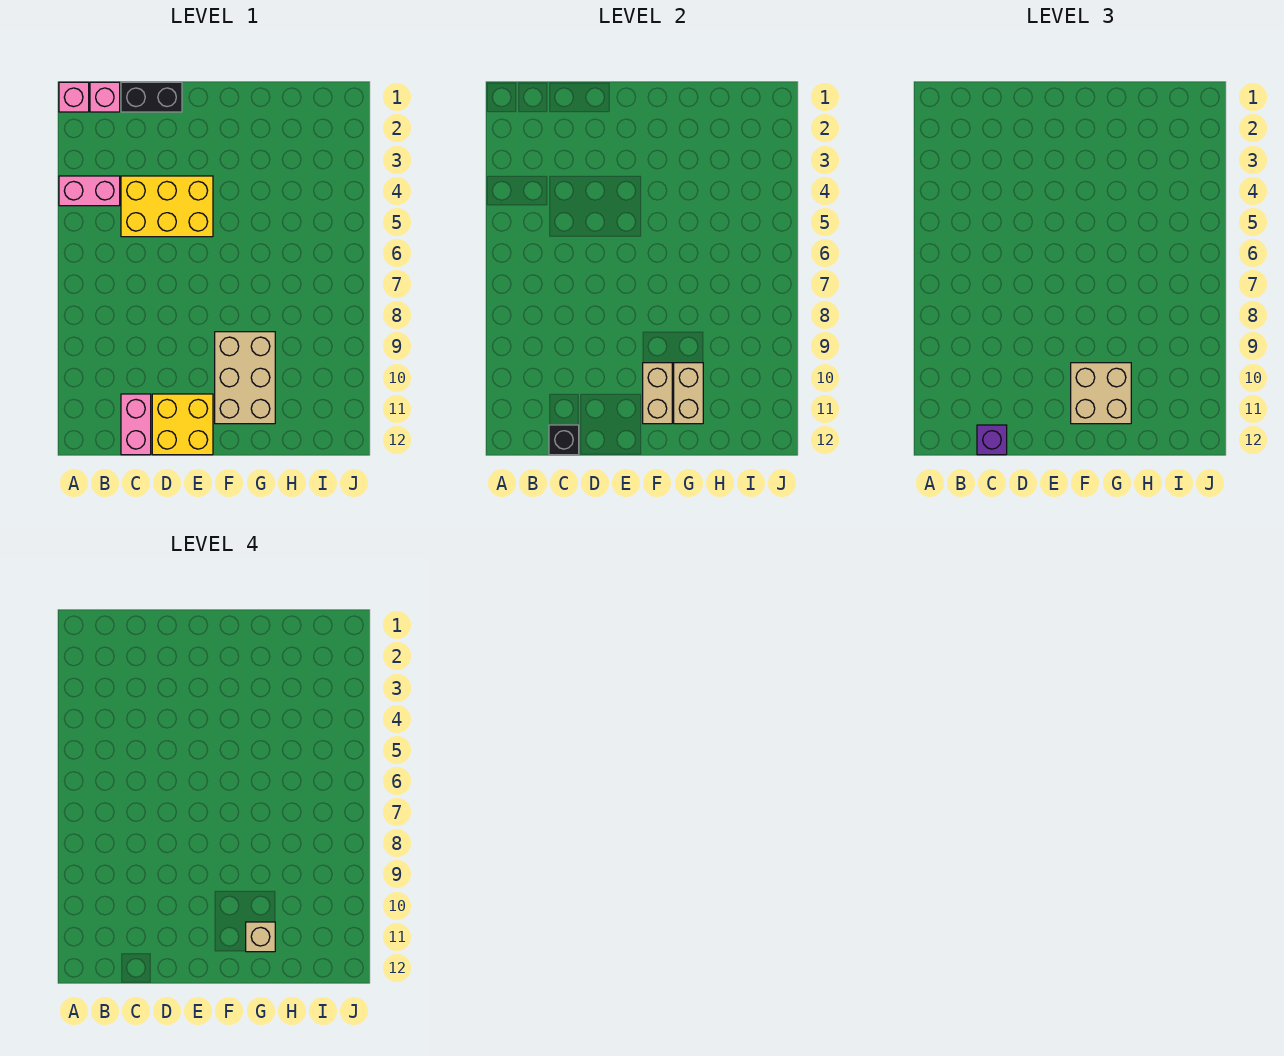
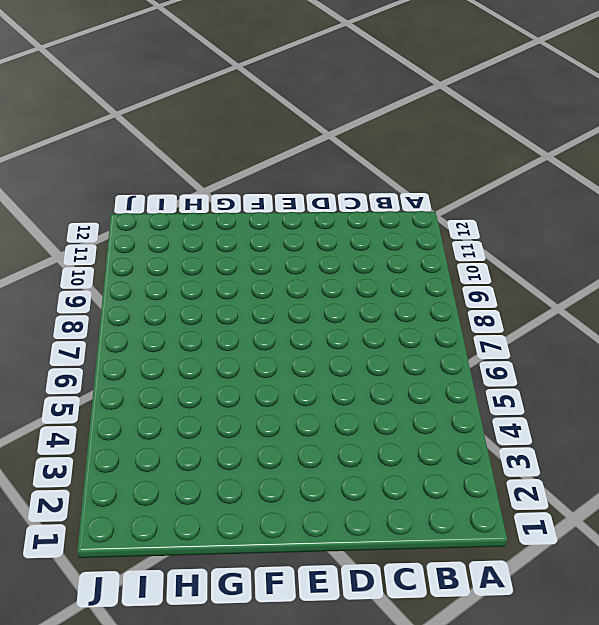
none -> pink brick A1 level 1
none -> pink brick A4:B4 level 1
none -> pink brick B1 level 1

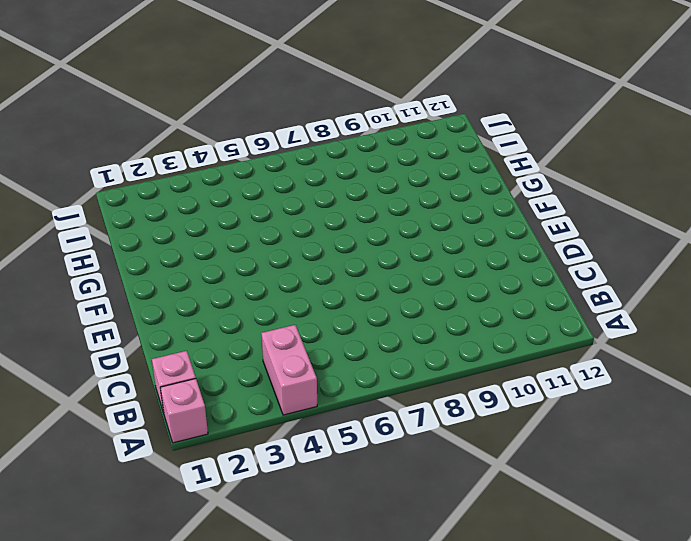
none -> black brick C1:D1 level 1
none -> yellow brick C4:E5 level 1
none -> pink brick C11:C12 level 1

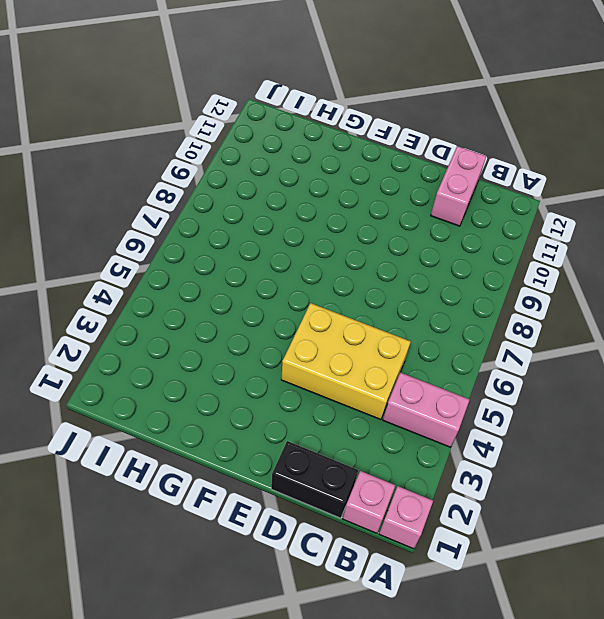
none -> yellow brick D11:E12 level 1
none -> tan brick F9:G11 level 1
none -> black brick C12 level 2

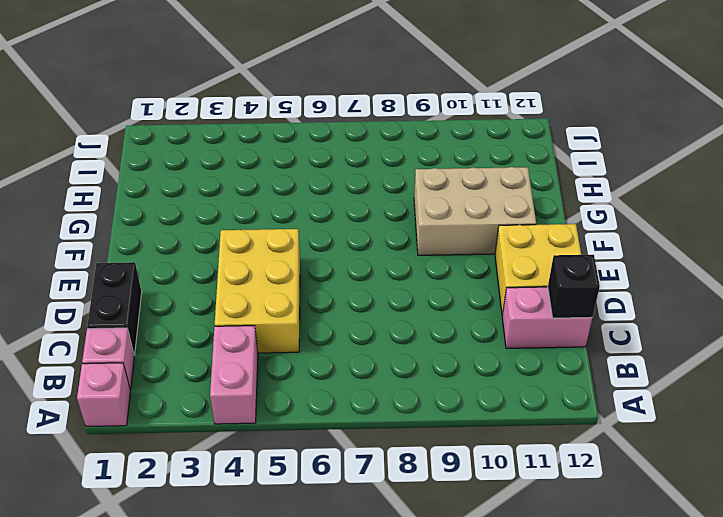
none -> tan brick F10:F11 level 2
none -> tan brick G10:G11 level 2
none -> purple brick C12 level 3

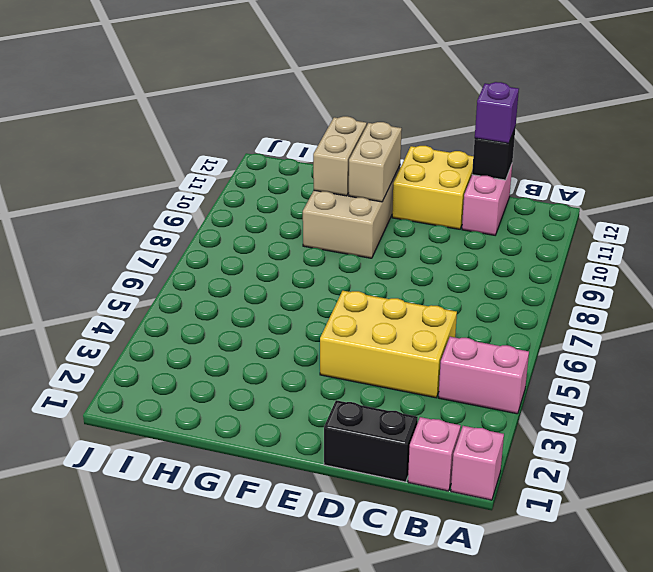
none -> tan brick F10:G11 level 3
none -> tan brick G11 level 4

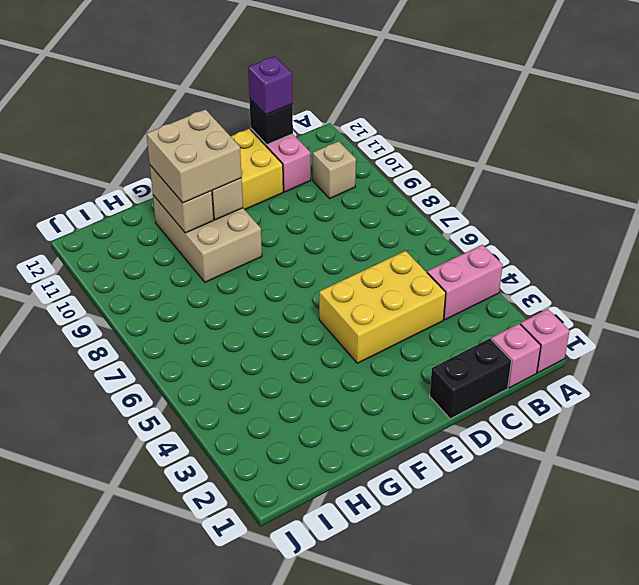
tan brick B10 level 1 -> tan brick G11 level 4

